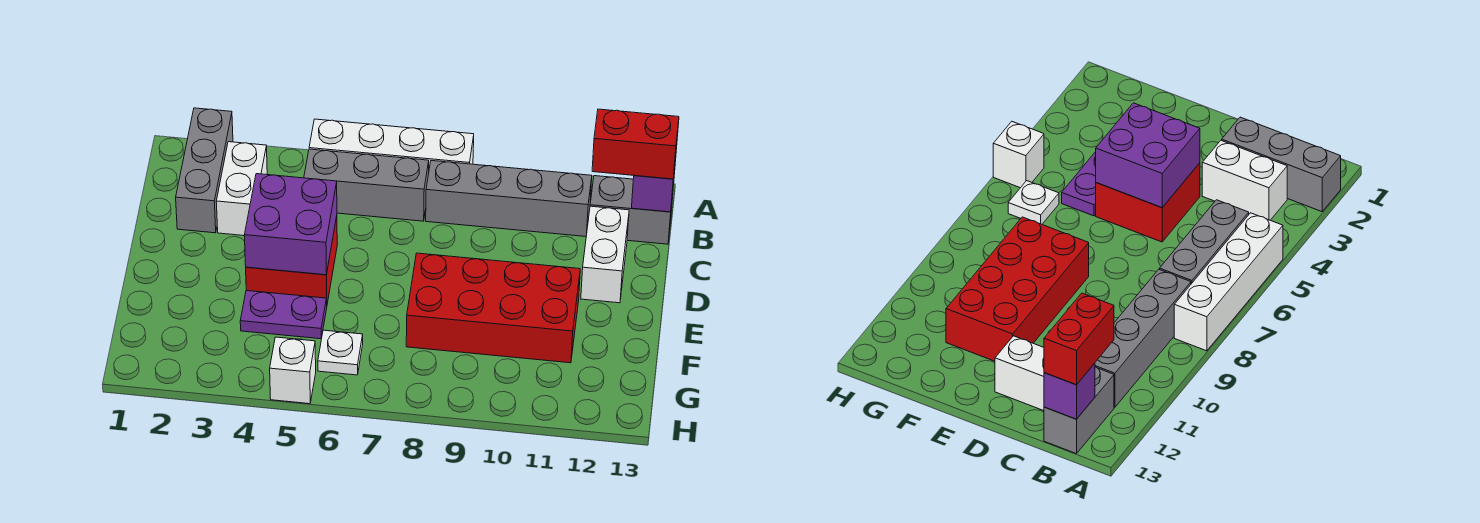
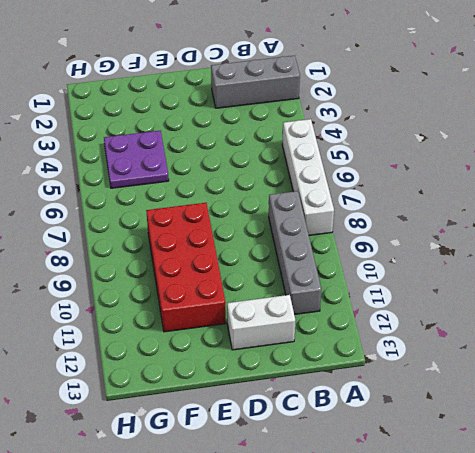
purple plate F4:G5 level 1 -> purple plate F4:F5 level 1
none -> white brick B3:C3 level 1
none -> grey brick B5:B7 level 1
none -> grey brick B12:B13 level 1

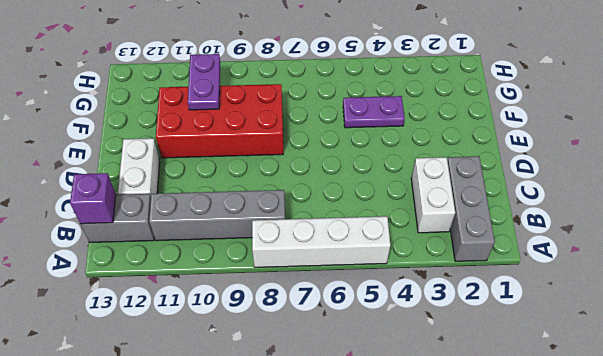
purple plate F10:G10 level 2 -> none
none -> grey brick B5:B7 level 1
none -> red brick D4:E5 level 1
none -> white plate G6 level 1

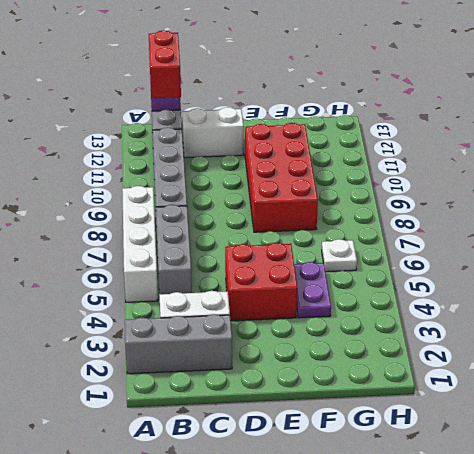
none -> white brick H5 level 1
none -> purple brick D4:E5 level 2

